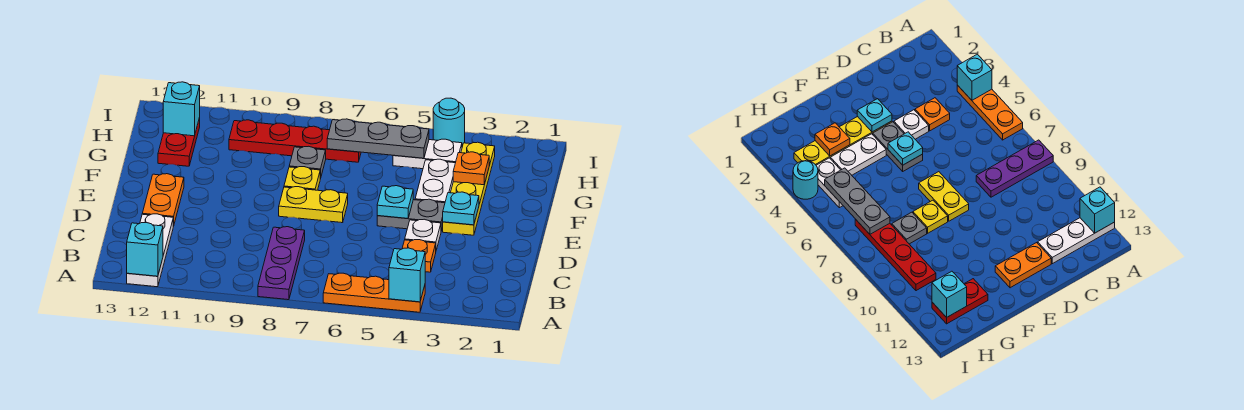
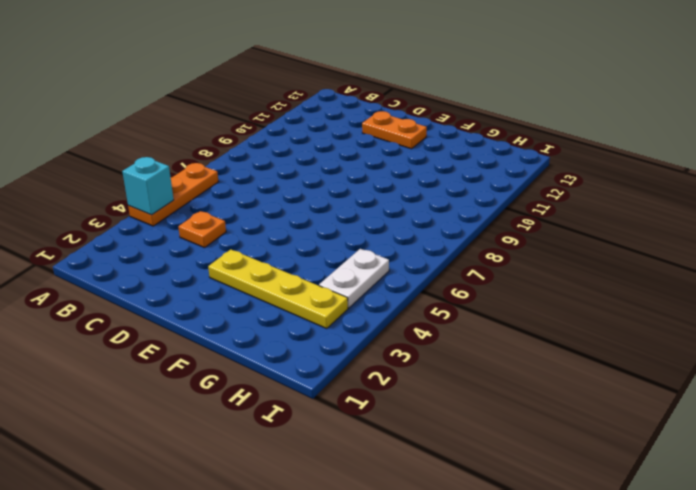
none -> purple plate A8:C8 level 1
none -> white plate A12:C12 level 1
none -> white plate D4 level 1

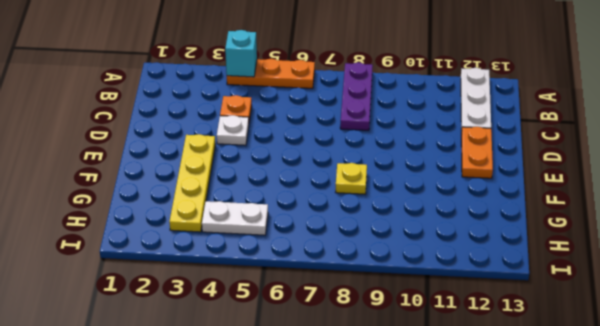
none -> grey plate E4:E5 level 1
none -> yellow plate E7:E8 level 1
none -> white plate F4:G4 level 1

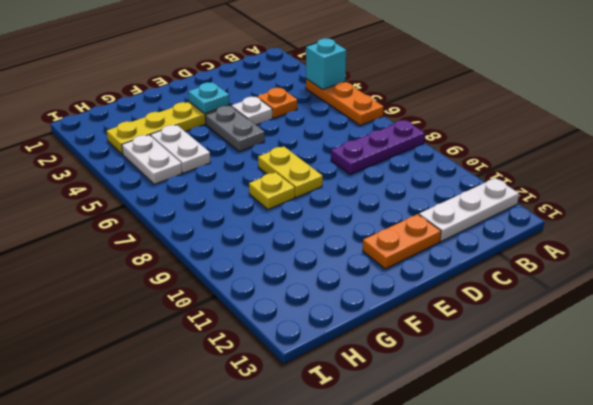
white plate G4:G5 level 1 -> white plate F4:G4 level 1
none -> grey plate G8 level 1
none -> red plate G12:H12 level 1
none -> red plate H7:H10 level 1

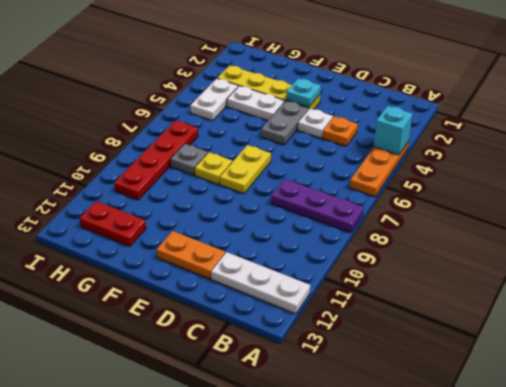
none -> cyan round brick I4 level 1
none -> cyan brick A12 level 2
none -> cyan plate E5 level 2

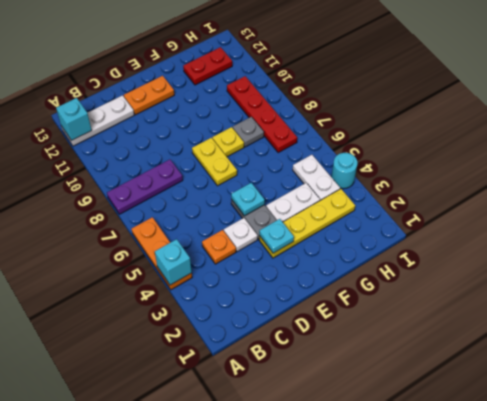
none -> orange plate G3 level 2
none -> grey plate H5:H7 level 2
none -> cyan brick H12 level 2

